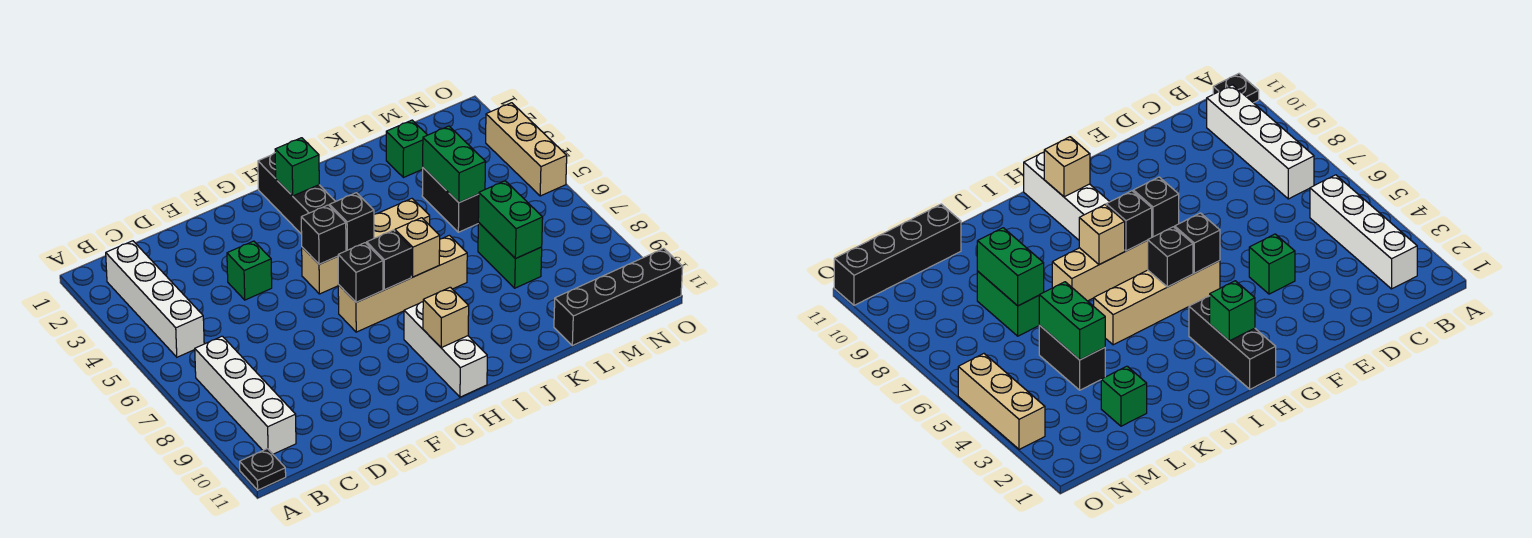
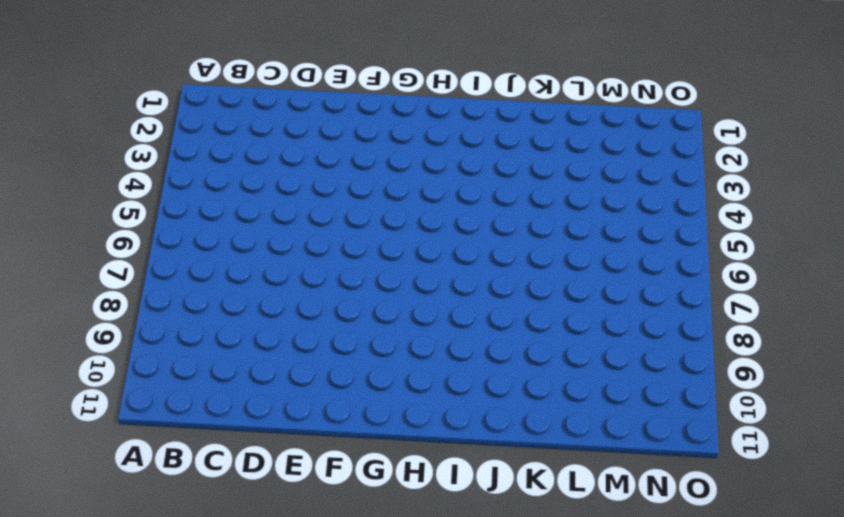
none -> black plate A11 level 1
none -> white brick B2:B5 level 1
none -> white brick B7:B10 level 1

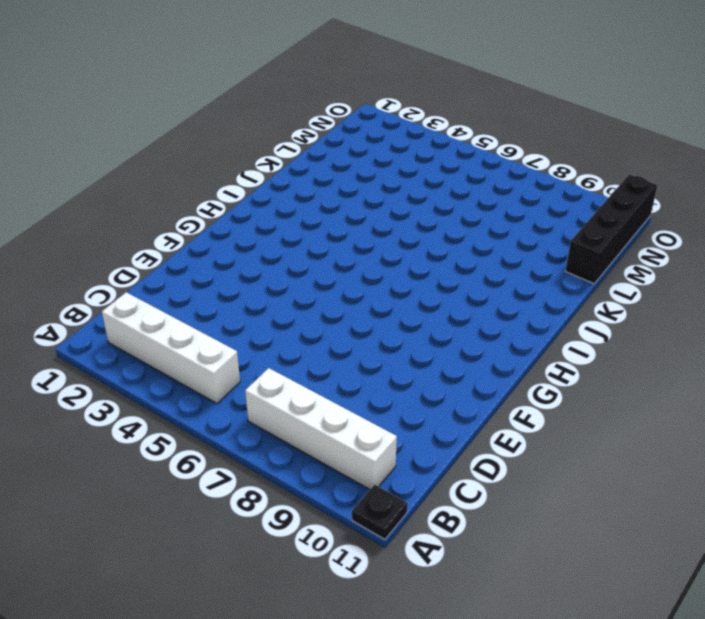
none -> green brick E4 level 1
none -> tan brick G5:J5 level 1
none -> tan brick G7:J7 level 1

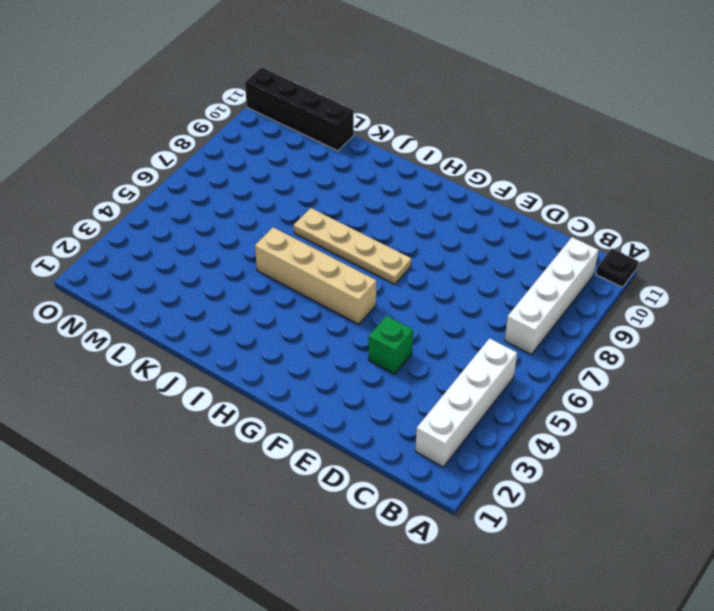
tan plate G7:J7 level 1 -> tan brick G7:J7 level 1
none -> black brick H1:H3 level 1
none -> white brick H9:H11 level 1
none -> green brick L2 level 1

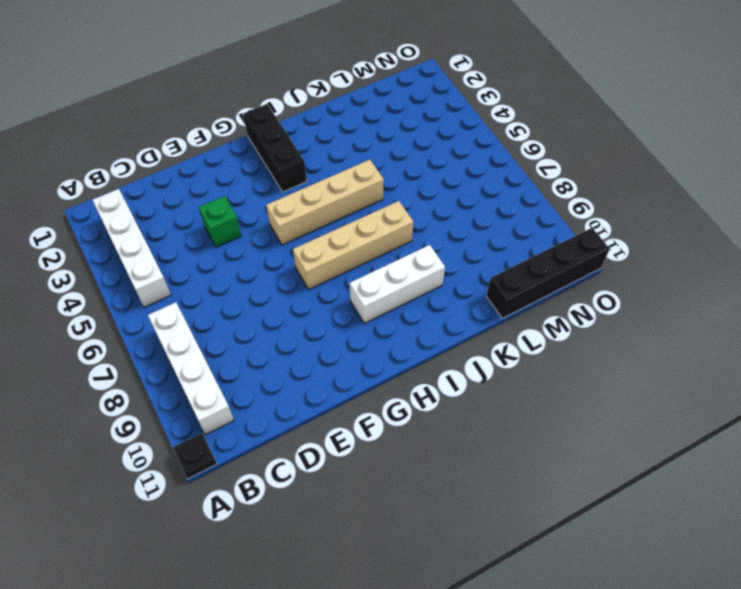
white brick H9:J9 level 1 -> white brick H9:H11 level 1
none -> green brick L2 level 1
none -> black brick L4:L5 level 1
none -> green brick L7:L8 level 1

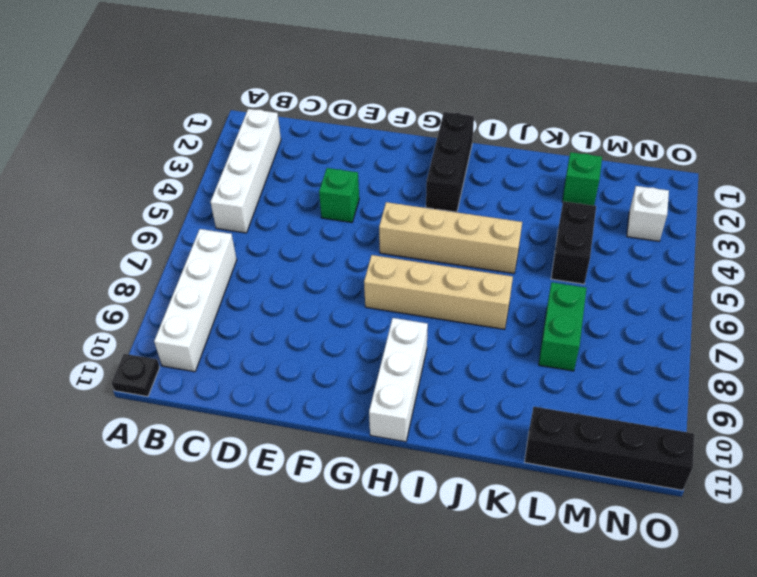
white brick N3 level 1 -> none
none -> tan brick O3:O5 level 1
none -> black brick G5 level 2
none -> black brick G7 level 2

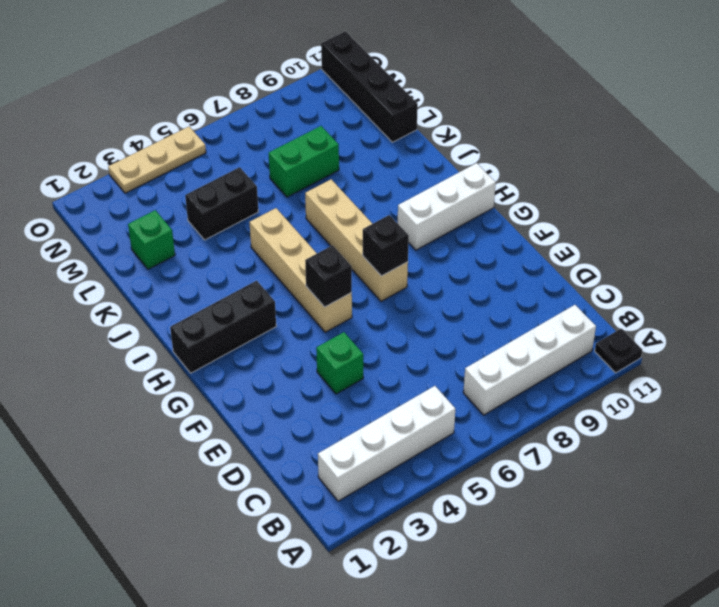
tan plate O3:O5 level 1 -> tan brick O3:O5 level 1
none -> green brick H2 level 2
none -> black brick H5 level 2
none -> black brick H7 level 2

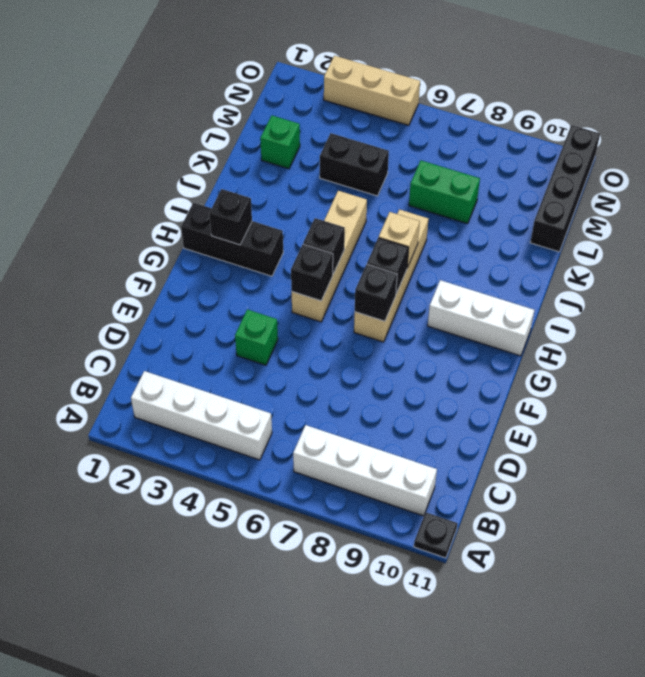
black brick H2 level 2 -> green brick H2 level 2
none -> tan brick H10 level 2
none -> green brick L4:L5 level 2
none -> green brick L7:L8 level 2

